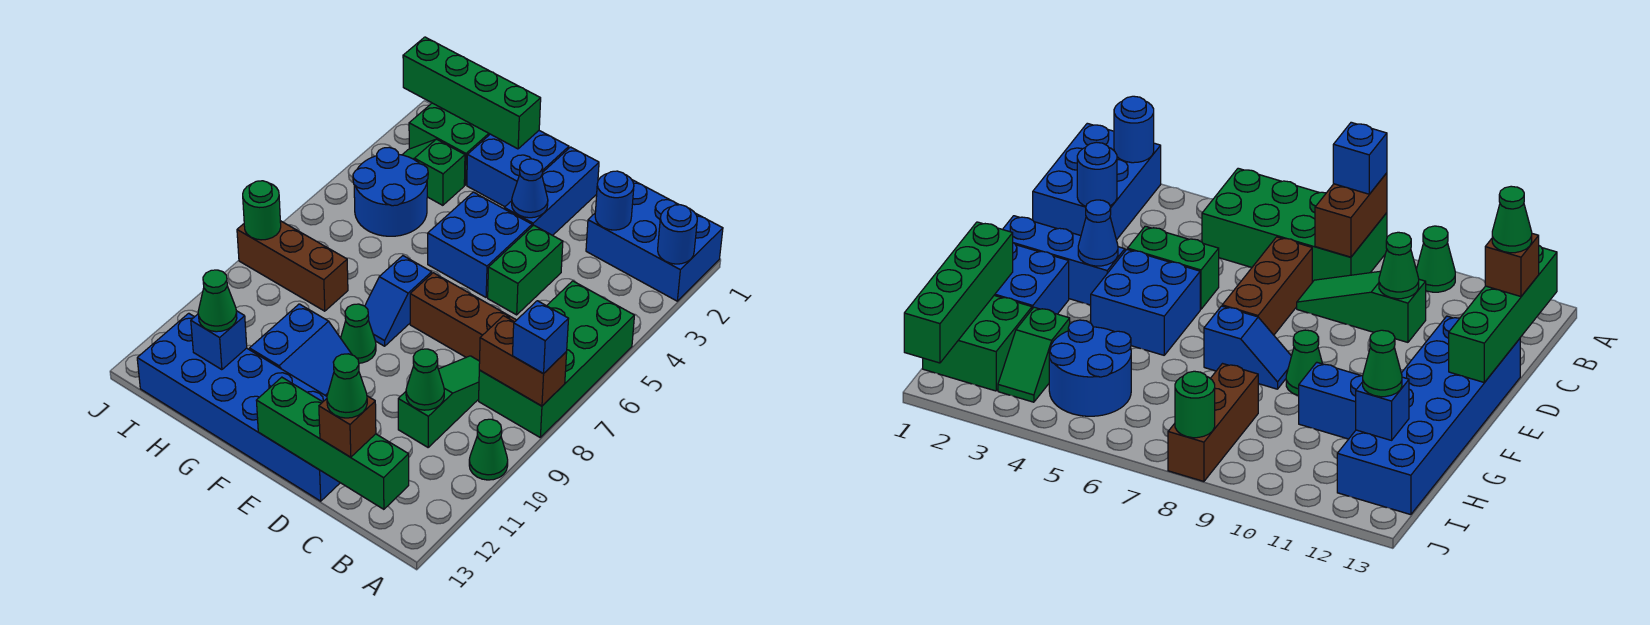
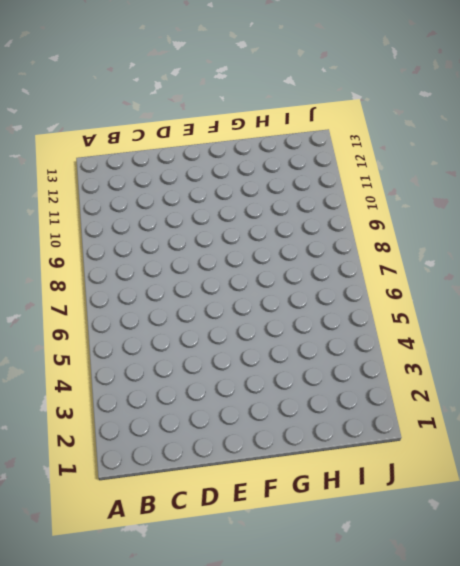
none -> blue brick A1:C2 level 1
none -> green brick A5:B8 level 1
none -> green cone A10 level 1
none -> brown brick C7:E7 level 1

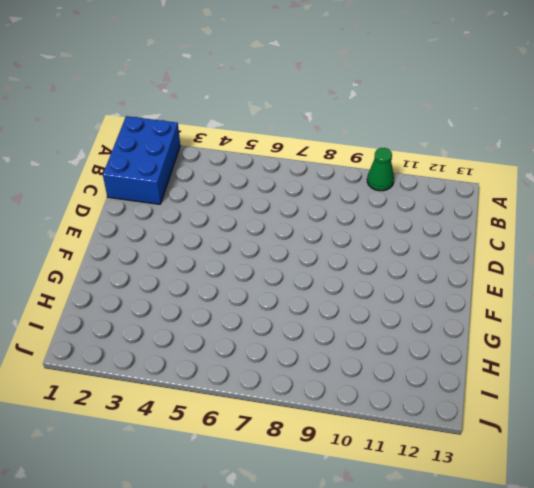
none -> green brick A5:B8 level 1
none -> brown brick C7:E7 level 1
none -> green slope C8:C10 level 1 top 10
none -> green brick D4:D5 level 1

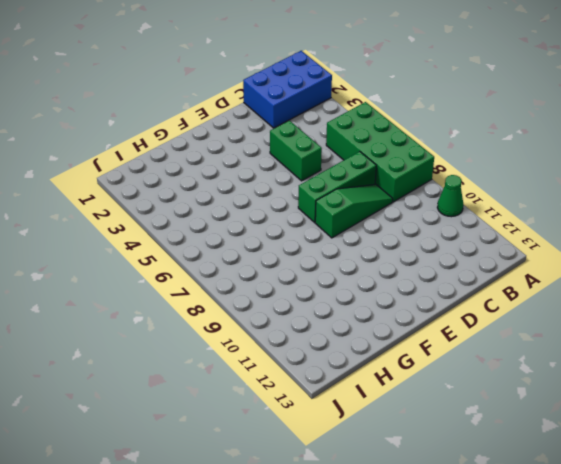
green brick C7:E7 level 1 -> brown brick C7:E7 level 1
green slope C8:E8 level 1 top E -> green slope C8:C10 level 1 top 10
none -> blue brick D12:I13 level 1
none -> blue brick E1:E3 level 1
none -> blue brick E4:F5 level 1
none -> blue brick F1:G2 level 1

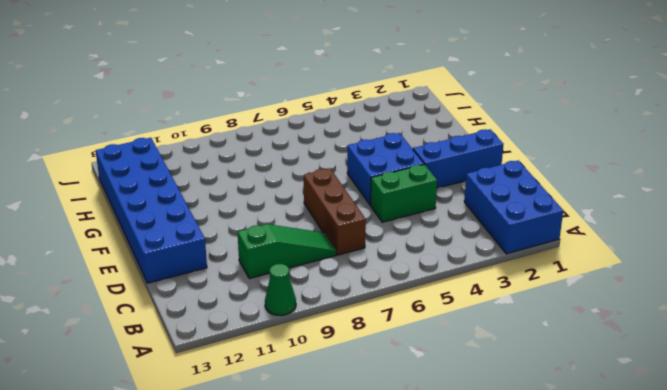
none -> green brick A5:B8 level 1
none -> blue brick F1:G2 level 1
none -> blue slope F7:F8 level 1 top 7
none -> green cone F9 level 1

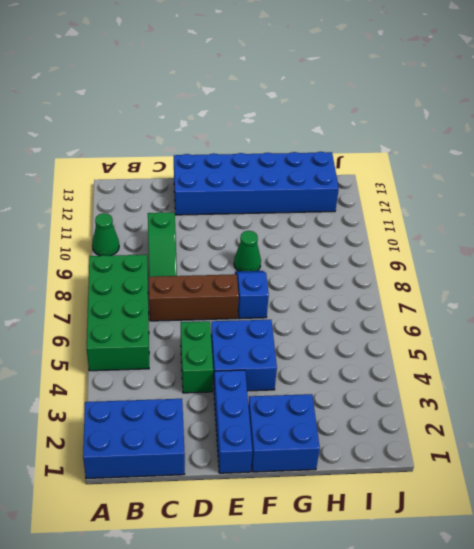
none -> blue slope F10:G11 level 1 top G
none -> green brick H1:I2 level 1
none -> green slope H3:I3 level 1 top H
none -> blue round brick H4:I5 level 1

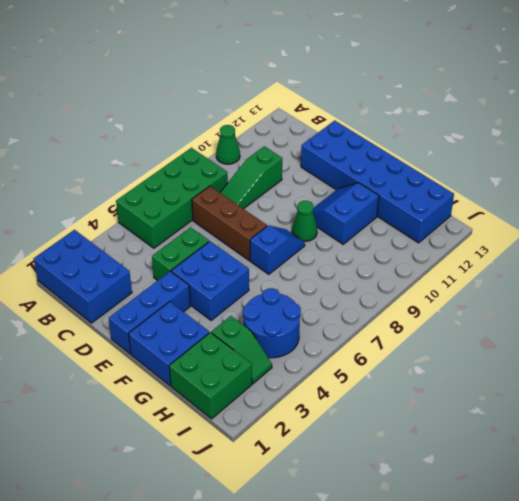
none -> brown brick H8:J8 level 1
none -> blue round brick A2 level 2
none -> brown brick A8:B8 level 2
none -> green brick B13:E13 level 2

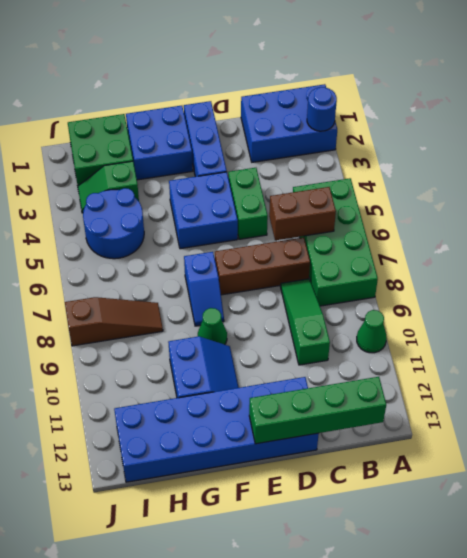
brown brick B6:C6 level 2 -> brown brick A8:B8 level 2
brown slope H8:J8 level 1 top J -> brown brick H8:J8 level 1
none -> blue round brick C2 level 2
none -> green cone C10 level 2
none -> blue cone E3 level 2
none -> green brick G1:J1 level 2

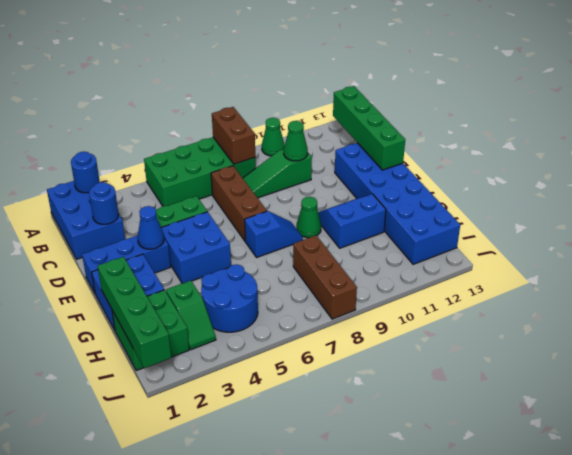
none -> blue brick H12 level 2
none -> green round brick J8 level 2
none -> blue brick A8 level 3
none -> brown brick C13 level 3

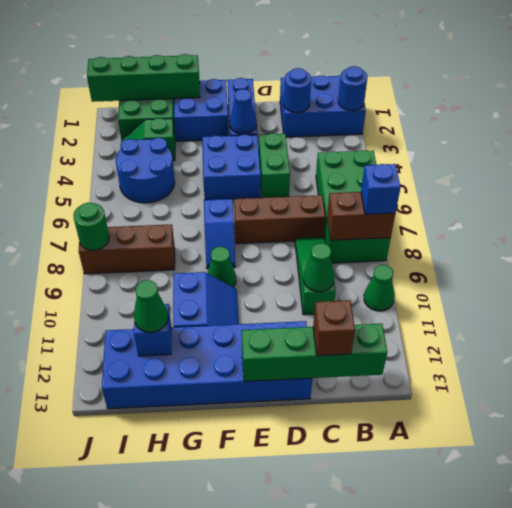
none -> green cone C13 level 4

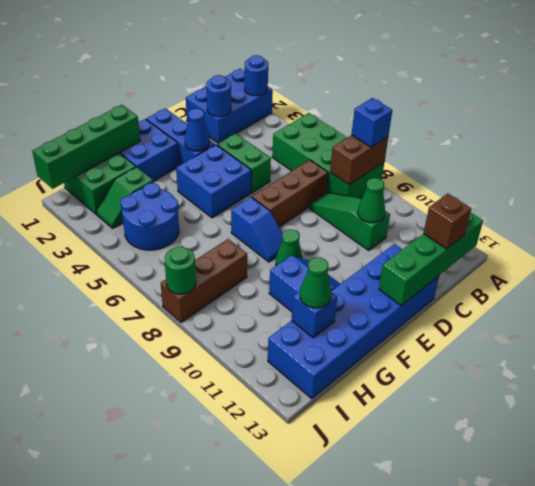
none -> green cone A10 level 1
none -> green cone C13 level 4

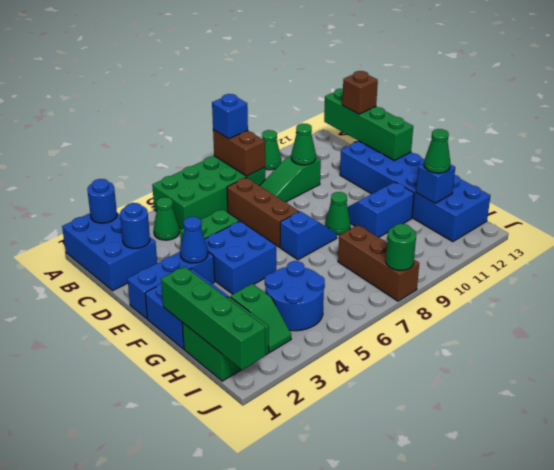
green cone B4 level 1 -> green cone C13 level 4

